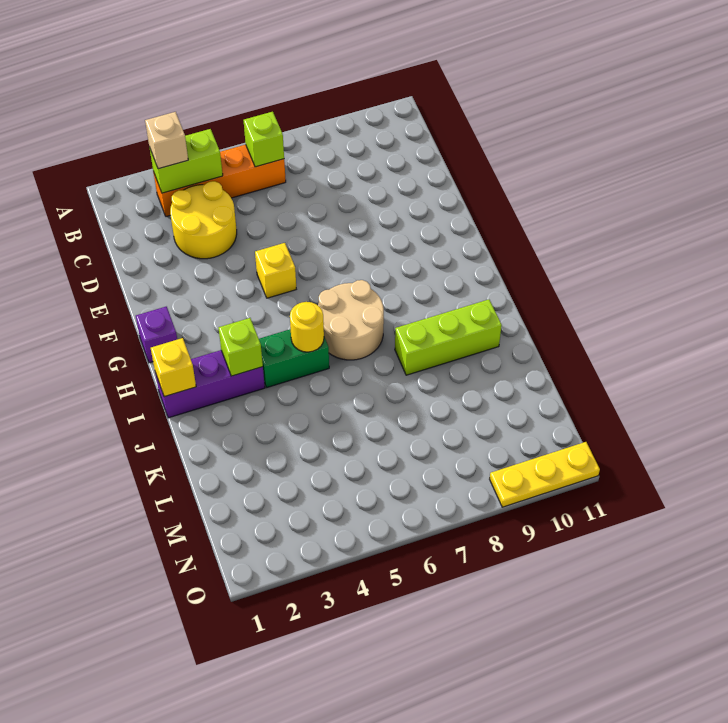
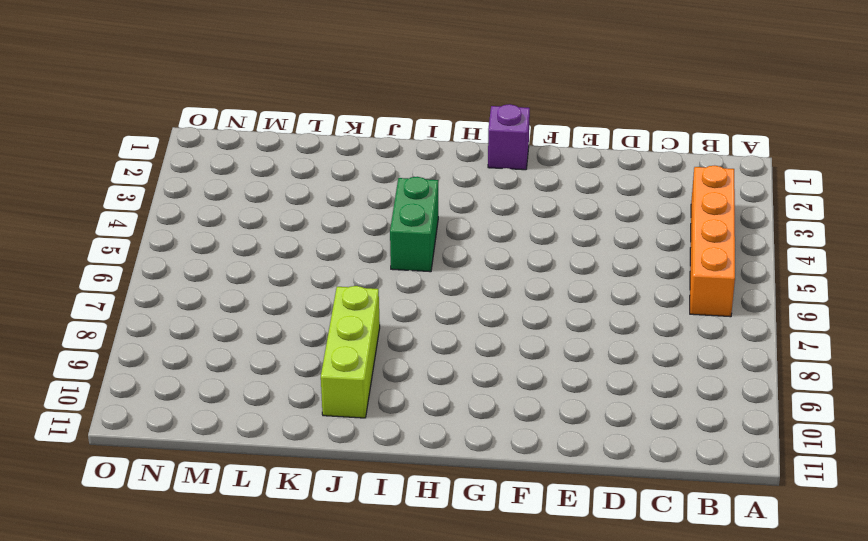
none -> yellow round brick C3:D4 level 1
none -> yellow brick F5 level 1
none -> tan round brick H6:I7 level 1

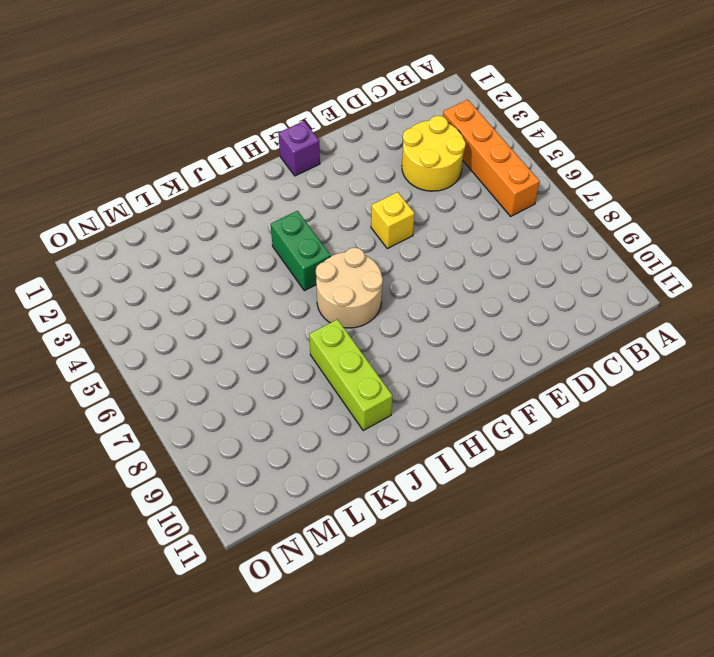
none -> purple brick I1:I3 level 1
none -> yellow plate O9:O11 level 1
none -> lime brick B3:B4 level 2

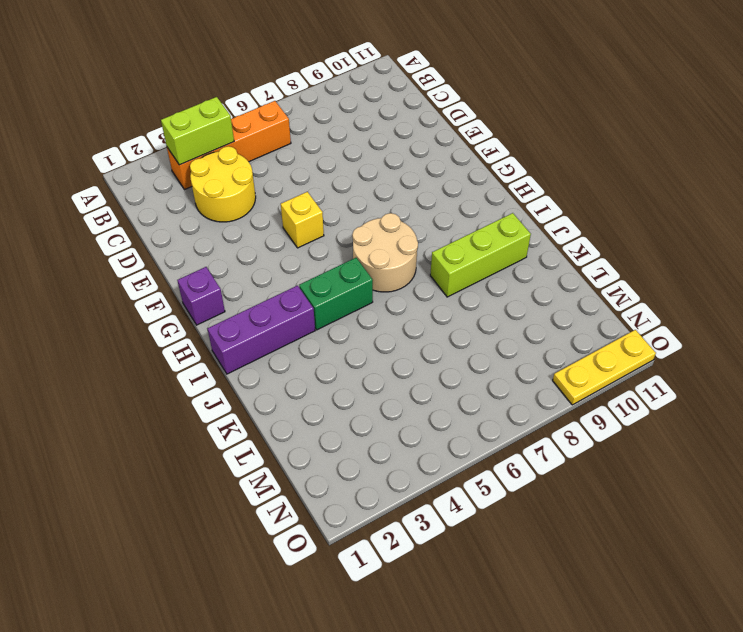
none -> lime brick B6 level 2
none -> yellow brick I1 level 2
none -> lime brick I3 level 2

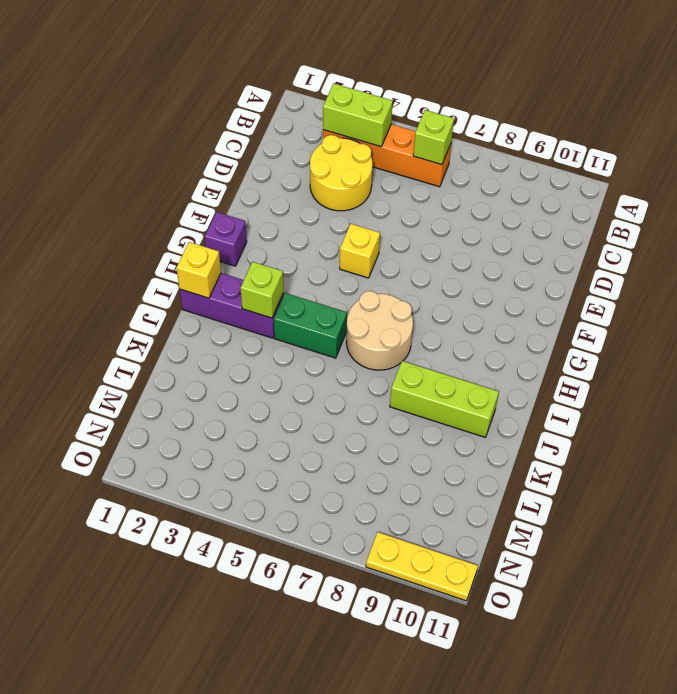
none -> yellow round brick I5 level 2
none -> tan brick B3 level 3

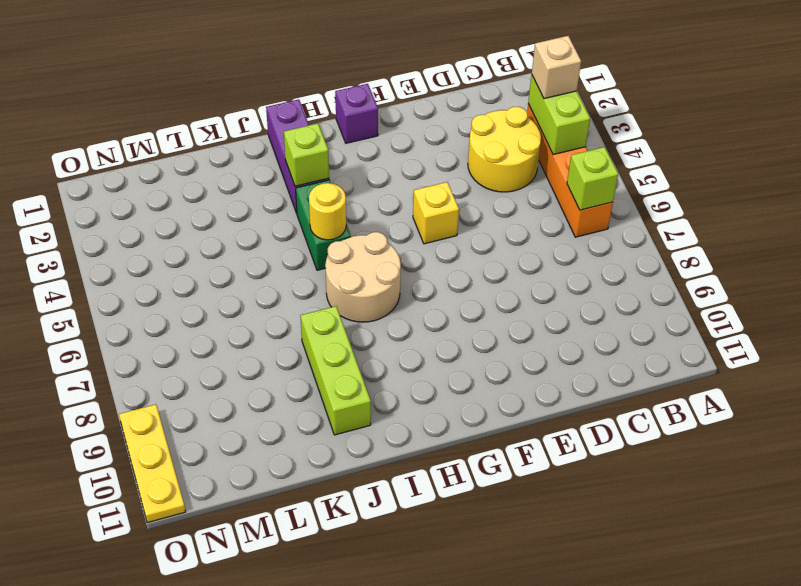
none -> yellow brick I1 level 2

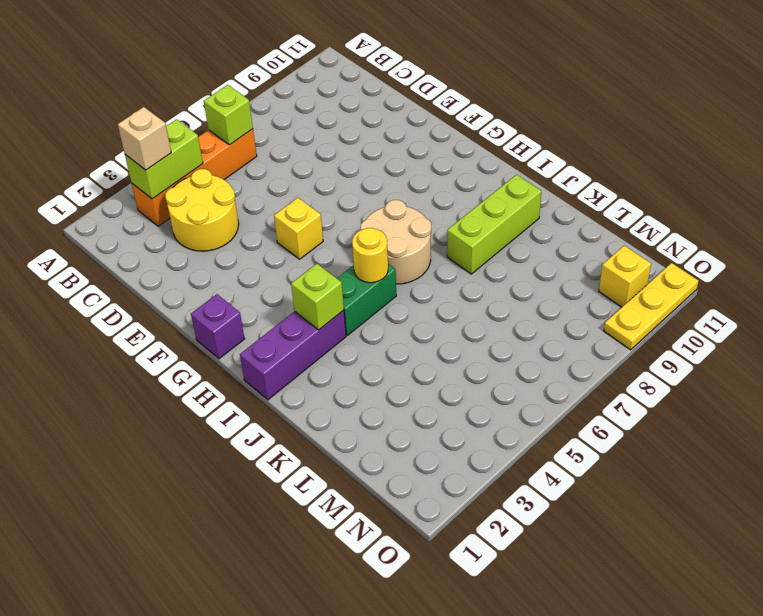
yellow brick N10 level 1 -> yellow brick I1 level 2

